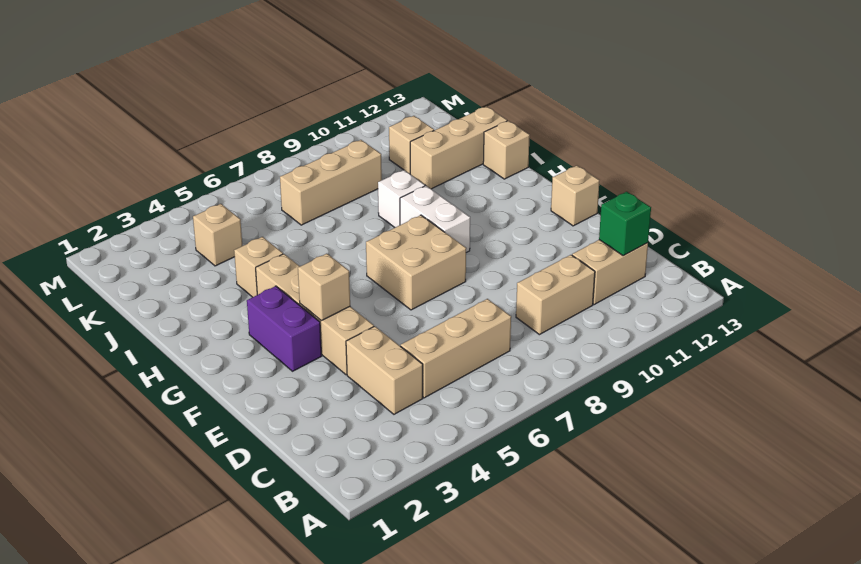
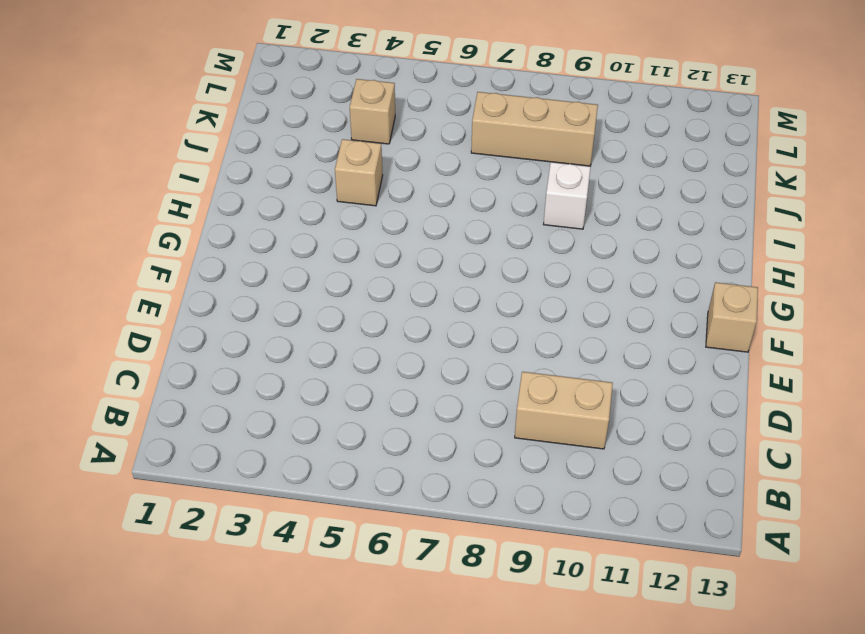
none -> tan brick C4:D4 level 1
none -> tan brick C5:C7 level 1
none -> tan brick C11:C12 level 1

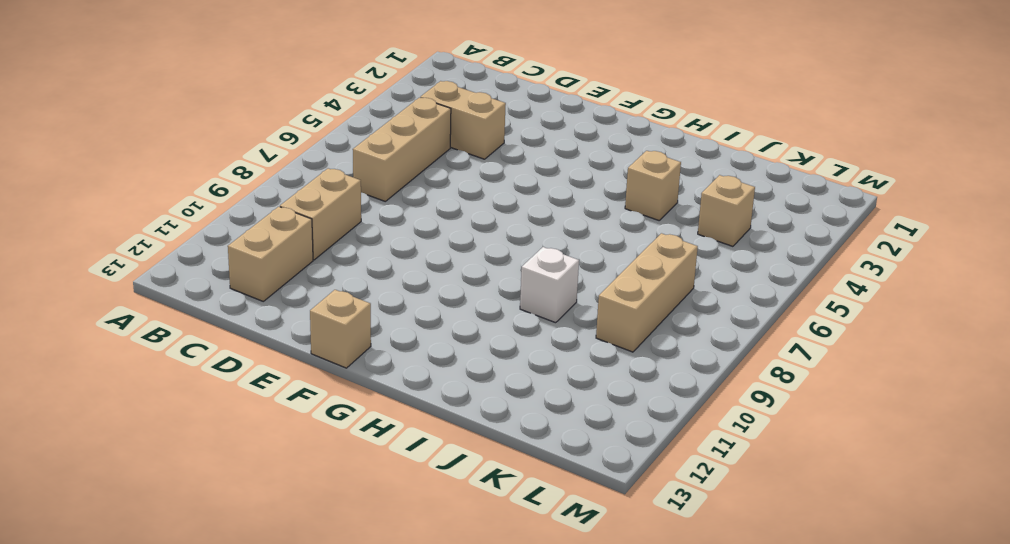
none -> tan brick E4:H4 level 1
none -> purple brick F3:G3 level 1
none -> tan brick F7:G8 level 1

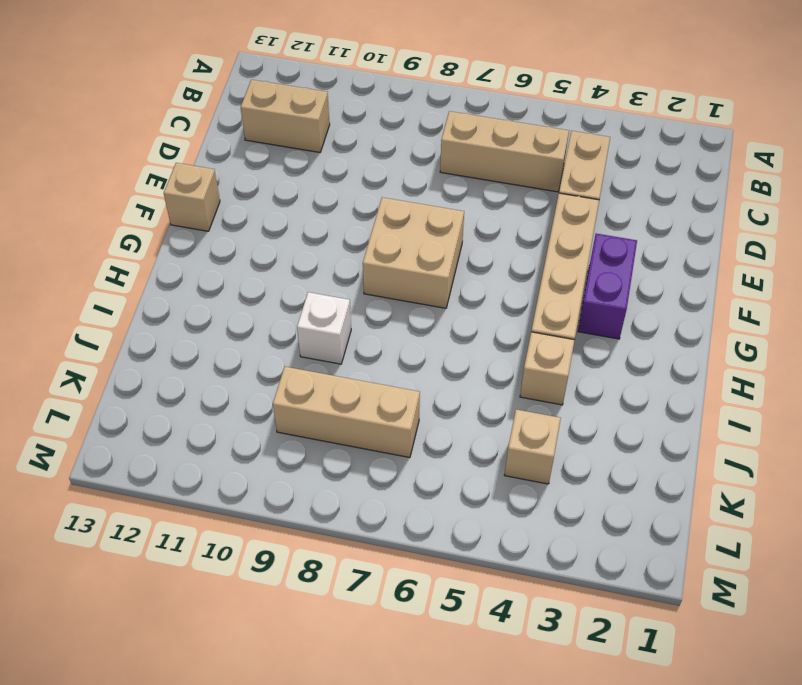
none -> tan brick C9:C10 level 1
none -> white brick G9:H9 level 1
none -> tan brick I13 level 1

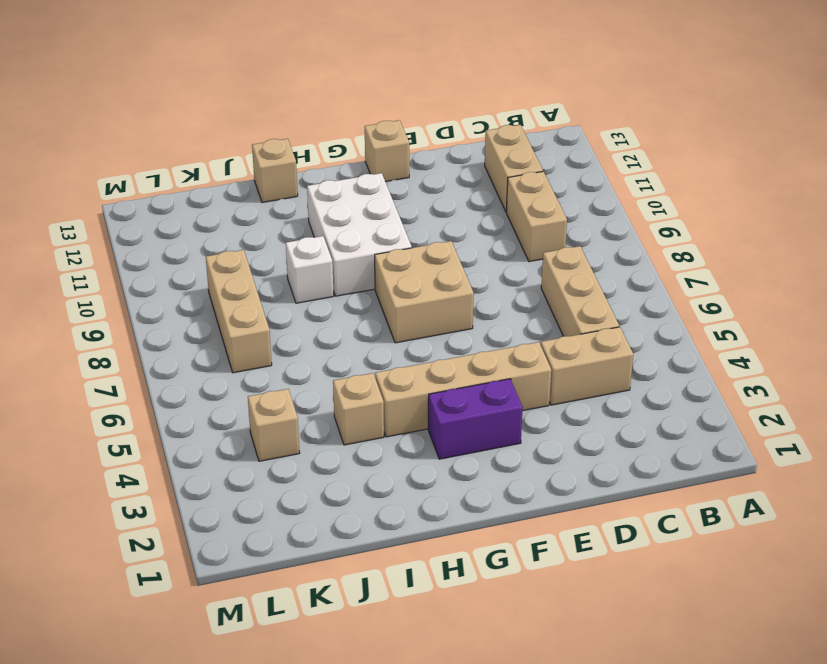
white brick G9:H11 level 1 -> white brick G9:H9 level 1
none -> tan brick J11:J13 level 1
none -> tan brick K11 level 1
none -> green brick C12 level 2

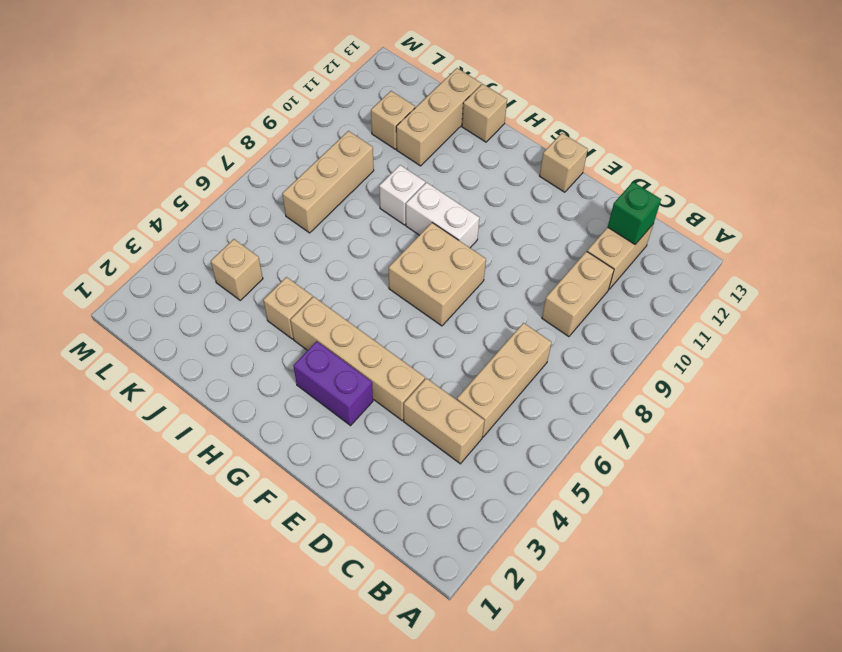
none -> tan brick F4 level 2

